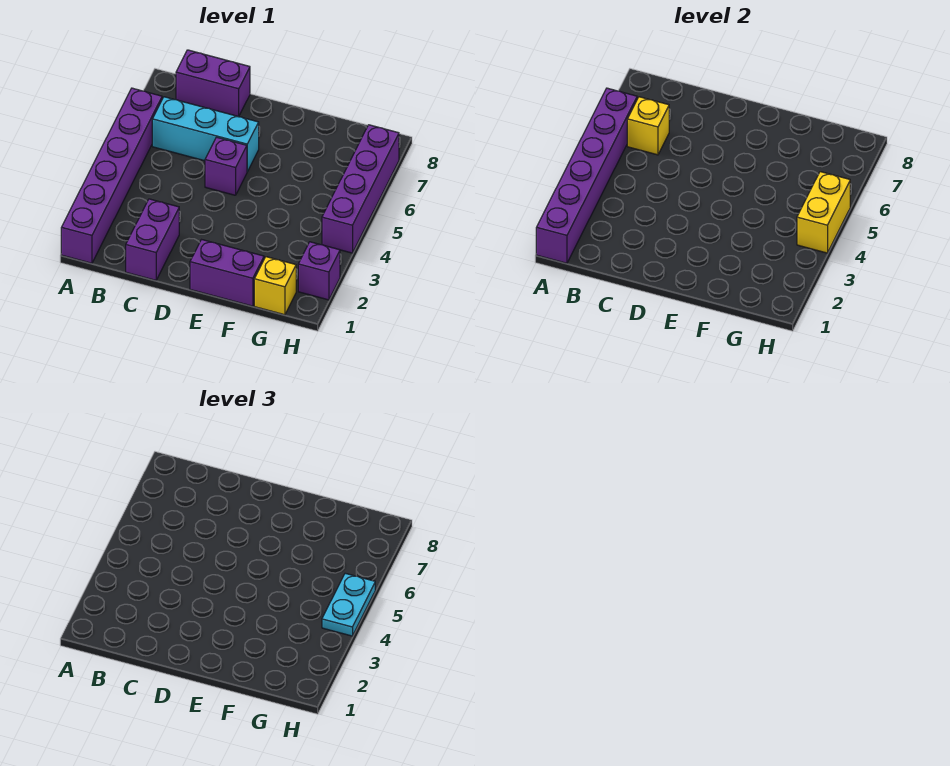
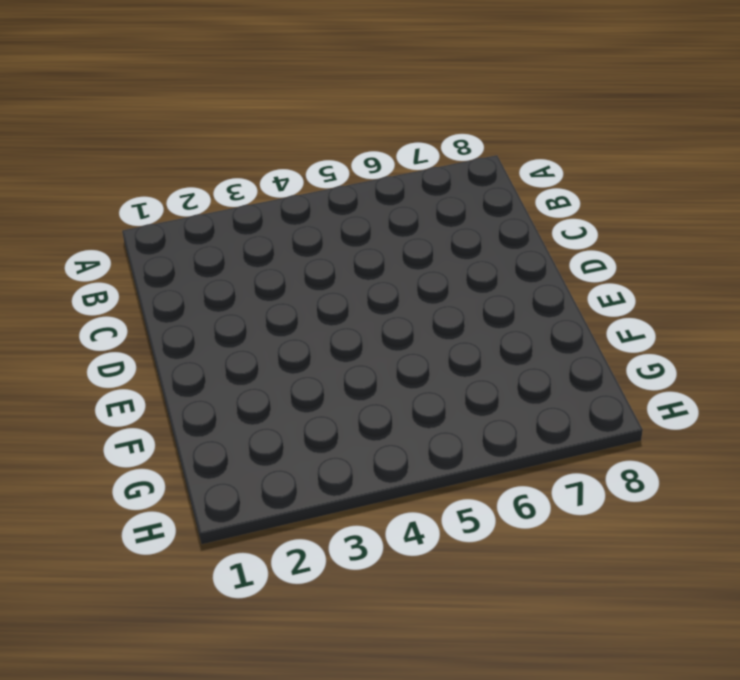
none -> purple brick A1:A6 level 1
none -> cyan brick B6:D6 level 1
none -> purple brick B8:C8 level 1

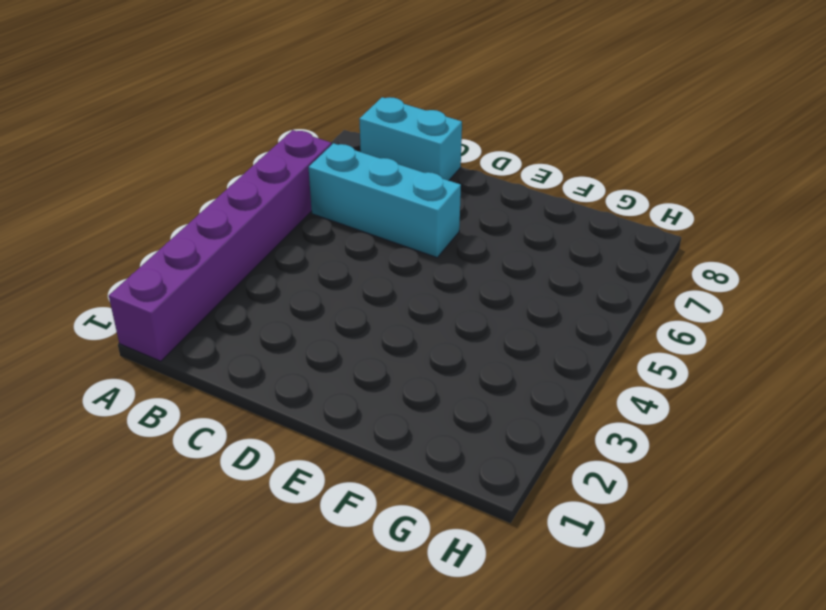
cyan brick B8:C8 level 1 -> purple brick B8:C8 level 1
none -> purple brick C1:C2 level 1
none -> purple brick D5 level 1
none -> purple brick E1:F1 level 1

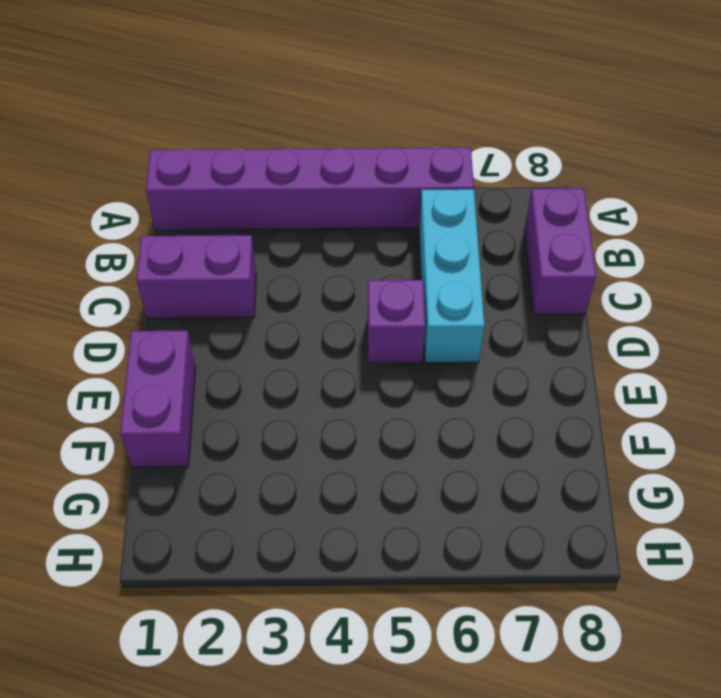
none -> yellow brick G1 level 1
none -> purple brick H2 level 1
none -> purple brick H4:H7 level 1

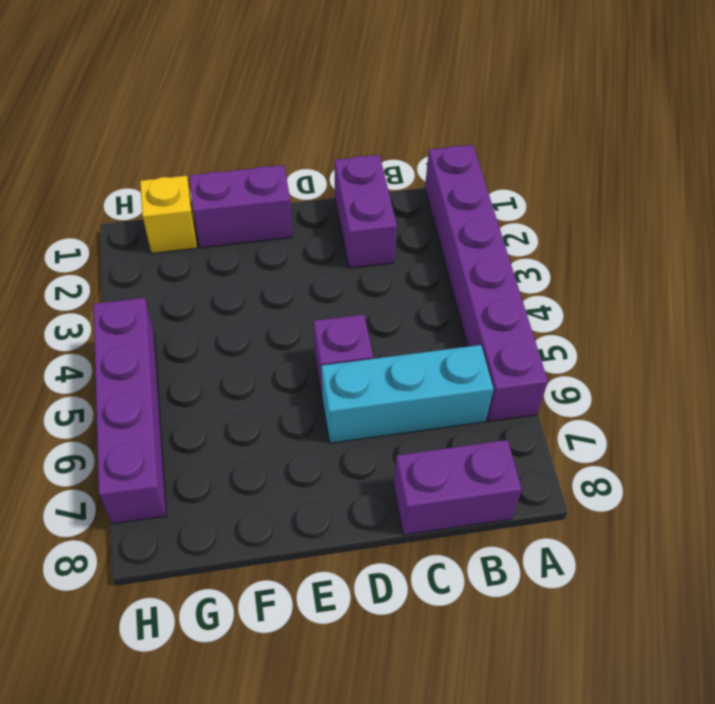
none -> purple brick H2 level 1
none -> purple brick A1:A6 level 2
none -> yellow brick B6 level 2

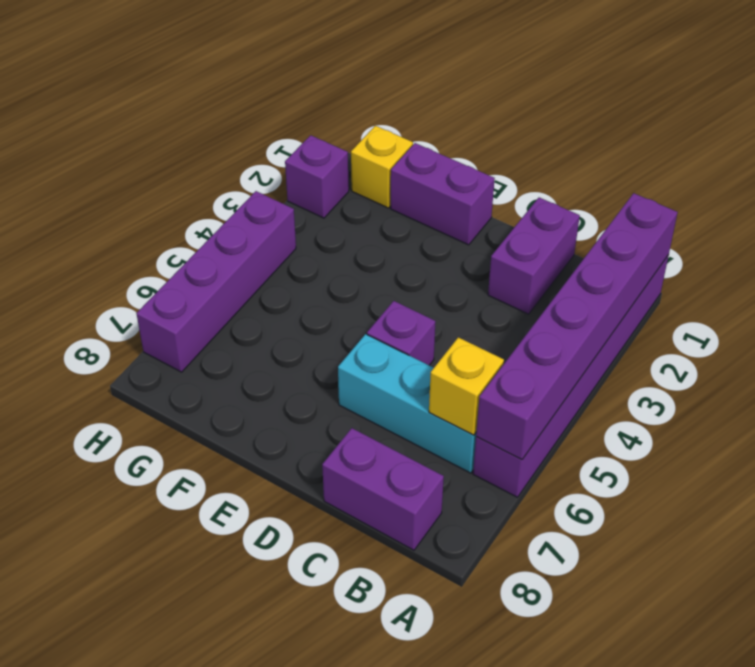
none -> yellow brick H4:H5 level 2
none -> cyan plate H4:H5 level 3

